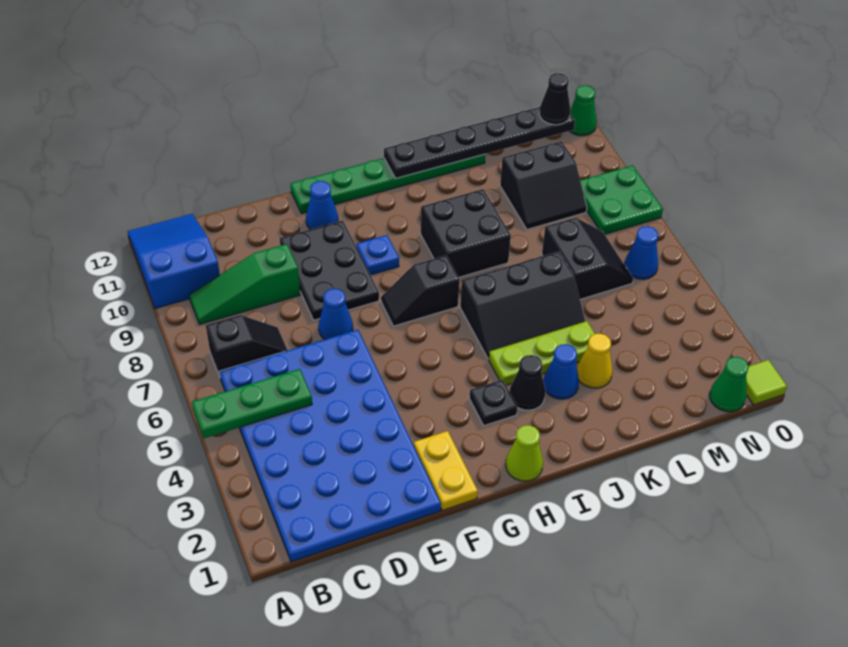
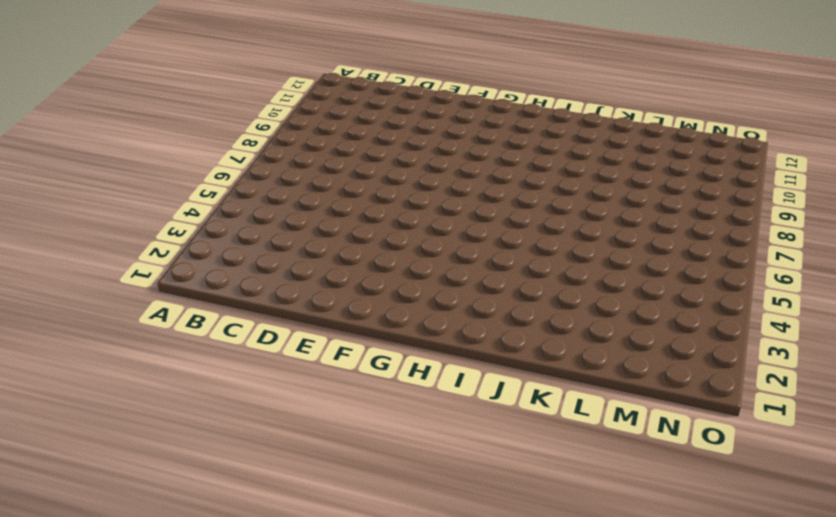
none -> blue slope A10:B12 level 1 top 10
none -> blue plate B1:E6 level 1
none -> black slope B7:C7 level 1 top B

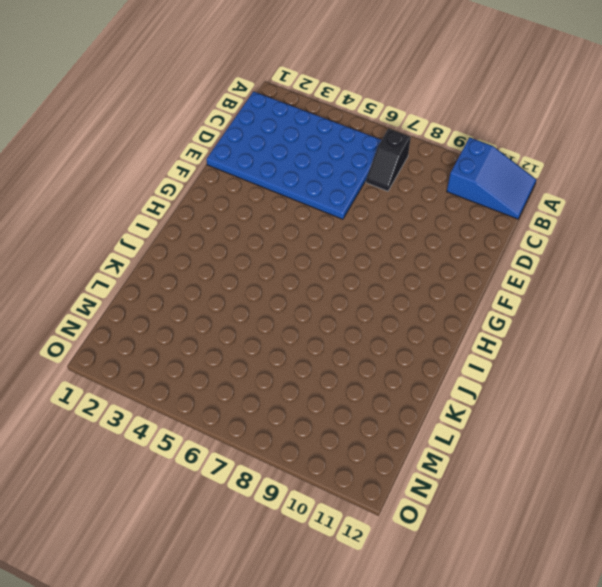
none -> green slope B9:D9 level 1 top D
none -> blue cone E7 level 1
none -> black plate E8:F10 level 1

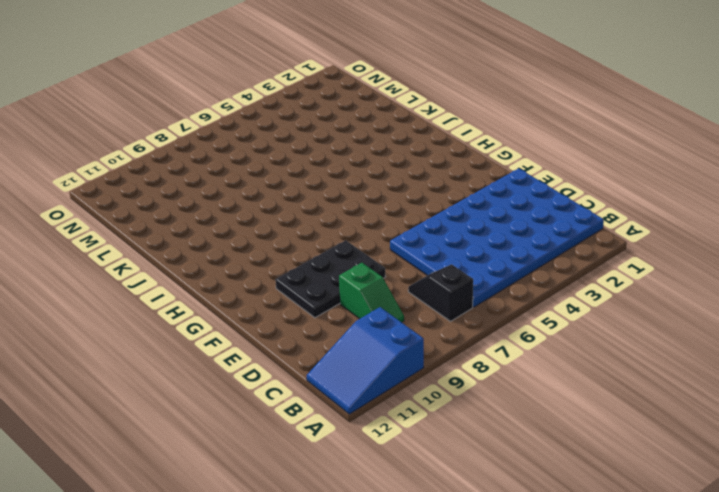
green slope C9:D9 level 1 top D -> green slope B9:D9 level 1 top D
none -> blue cone E7 level 1
none -> yellow plate F1:F2 level 1
none -> blue cone F11 level 1

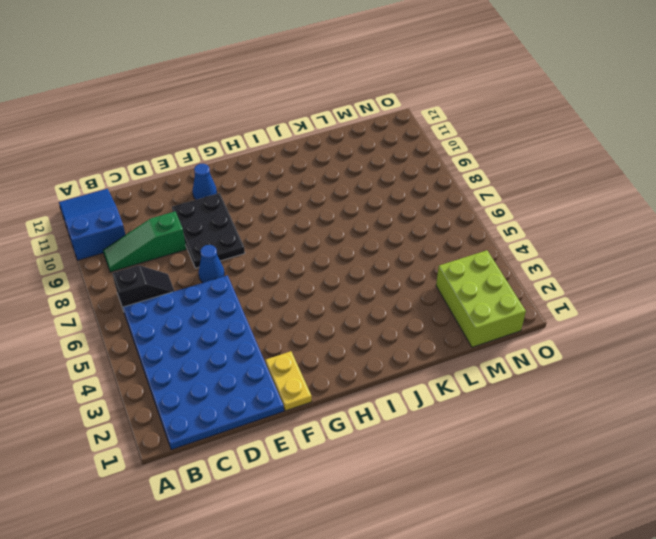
lime brick M1:N3 level 1 -> green cone N1 level 1
none -> green plate F12:K12 level 1
none -> black slope G7:H7 level 1 top H
none -> blue plate G9 level 1

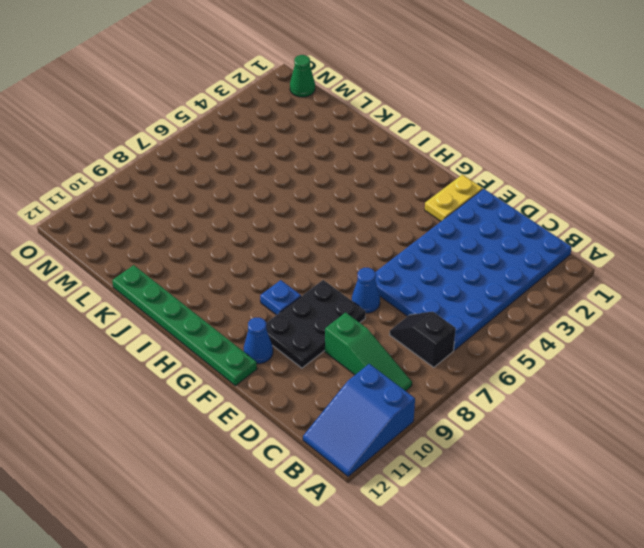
none -> black slope G7:H7 level 1 top H
none -> lime cone H1 level 1
none -> black plate H3 level 1

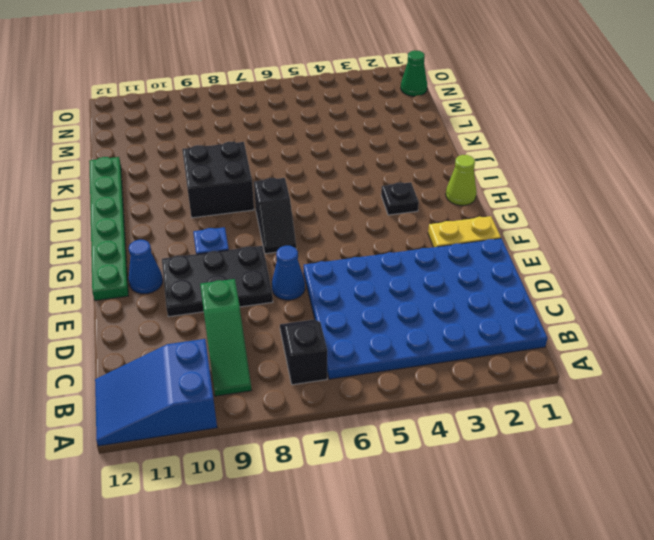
none -> black cone I3 level 1
none -> lime plate I4:K4 level 1
none -> black slope I5:K6 level 1 top 6

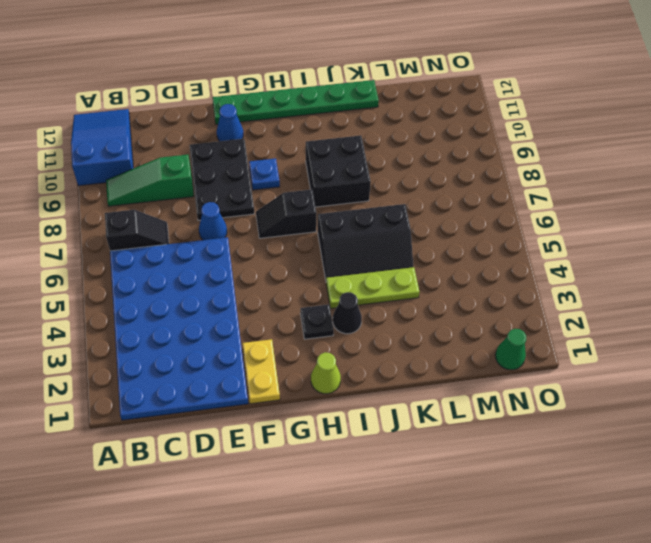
none -> blue cone J3 level 1
none -> yellow cone K3 level 1
none -> black slope L6:M7 level 1 top L

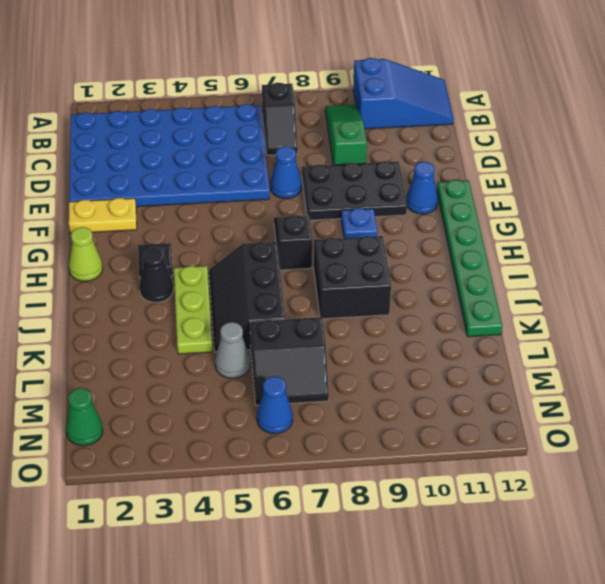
grey cone L5 level 1 -> none
none -> blue cone J3 level 1
none -> yellow cone K3 level 1
none -> black slope L9:M10 level 1 top 10

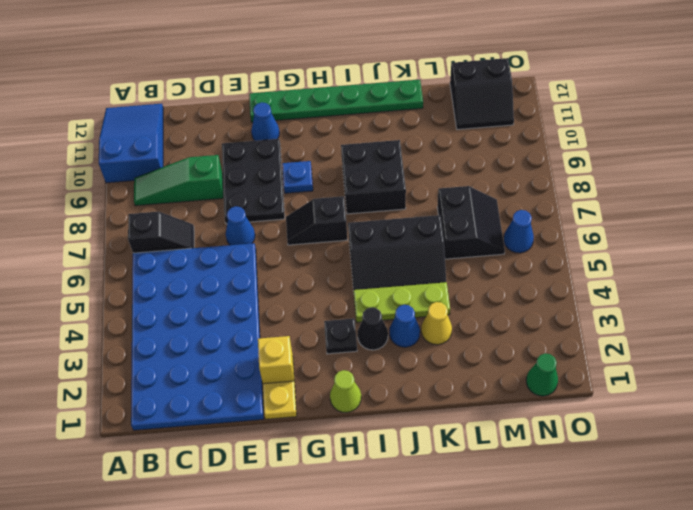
yellow brick F2 level 2 -> none
black slope M11:N12 level 1 top 12 -> black slope L9:M10 level 1 top 10
none -> green plate N8:O9 level 1
none -> lime tile O1 level 1
none -> green cone O12 level 1

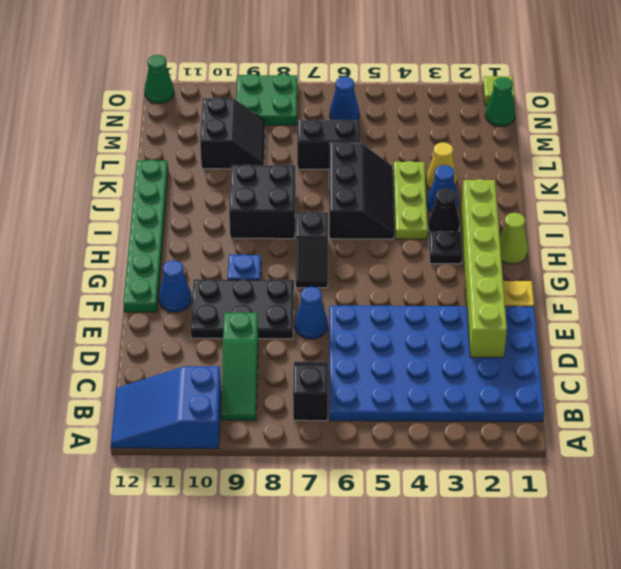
lime brick D2:I2 level 2 -> none
none -> green plate A5:C5 level 2
none -> black plate I12:N12 level 2
none -> black cone N12 level 3

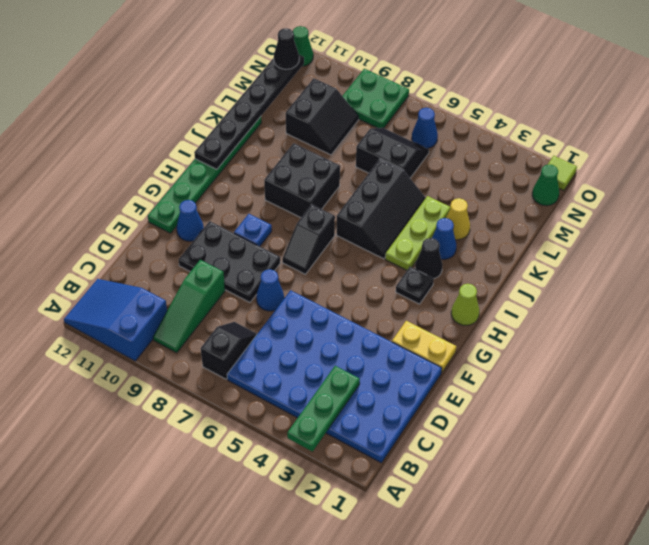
green plate A3:C3 level 2 -> green plate A5:C5 level 2

